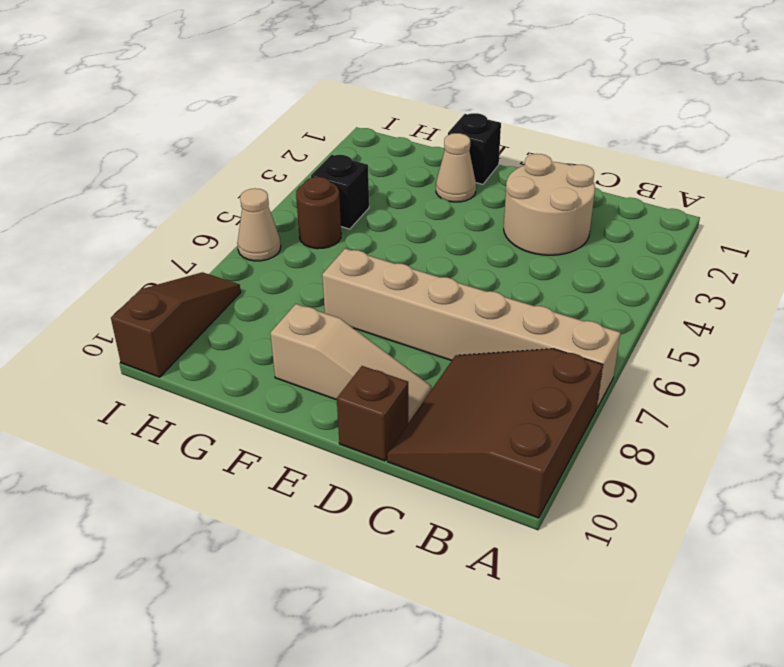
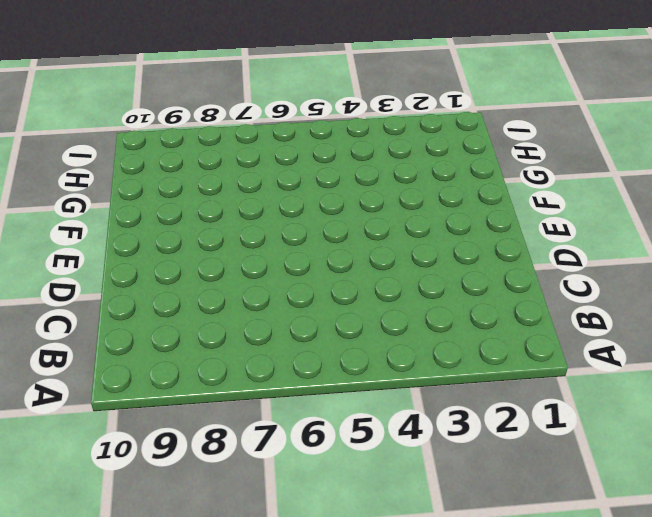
none -> tan brick A7:F7 level 1
none -> brown slope A8:C10 level 1 top A

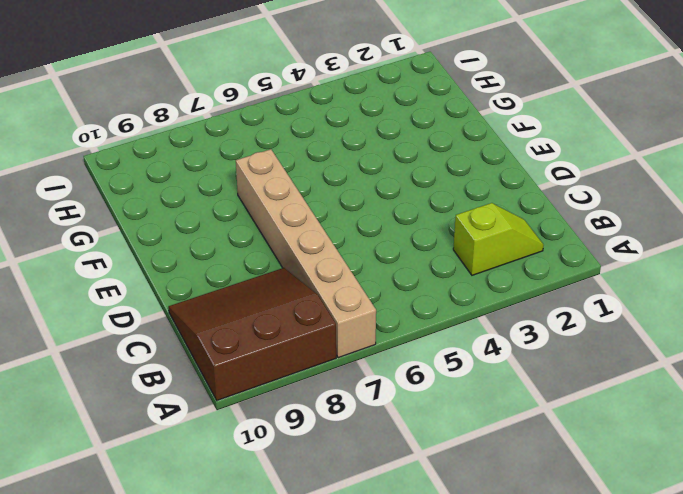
lime slope B2:B3 level 1 top 3 -> none
none -> tan round brick C2:D3 level 1
none -> tan slope D9:F9 level 1 top F

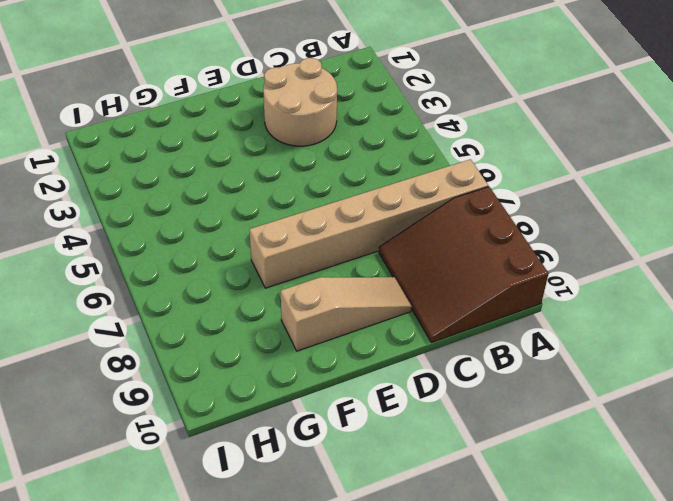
none -> brown brick D10 level 1
none -> black brick F1 level 1

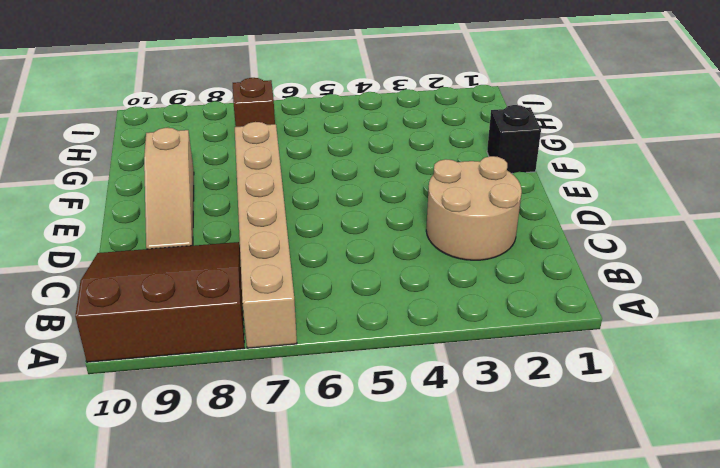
brown brick H7 level 1 -> brown brick D10 level 1
none -> tan cone F2 level 1
none -> black brick H4 level 1

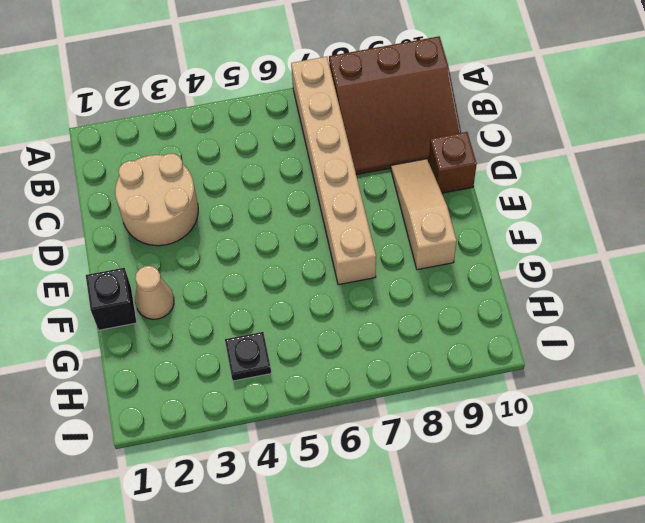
black plate H4 level 1 -> black brick H4 level 1
none -> brown round brick H5 level 1
none -> tan cone I6 level 1

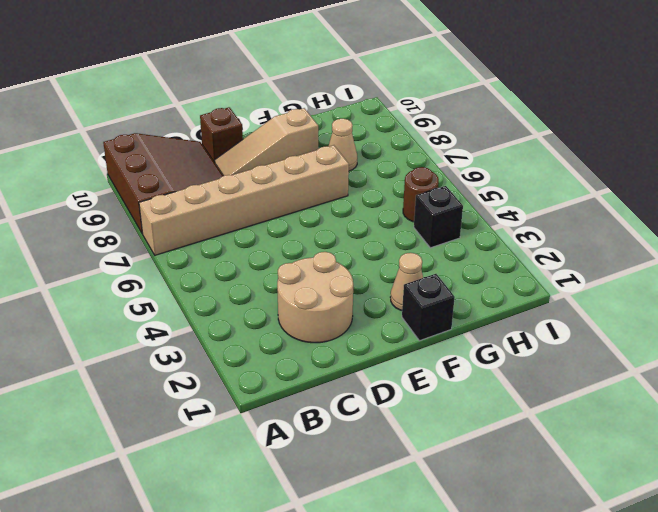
tan cone G8 level 1 -> tan cone I6 level 1
none -> brown slope I8:I10 level 1 top 10

